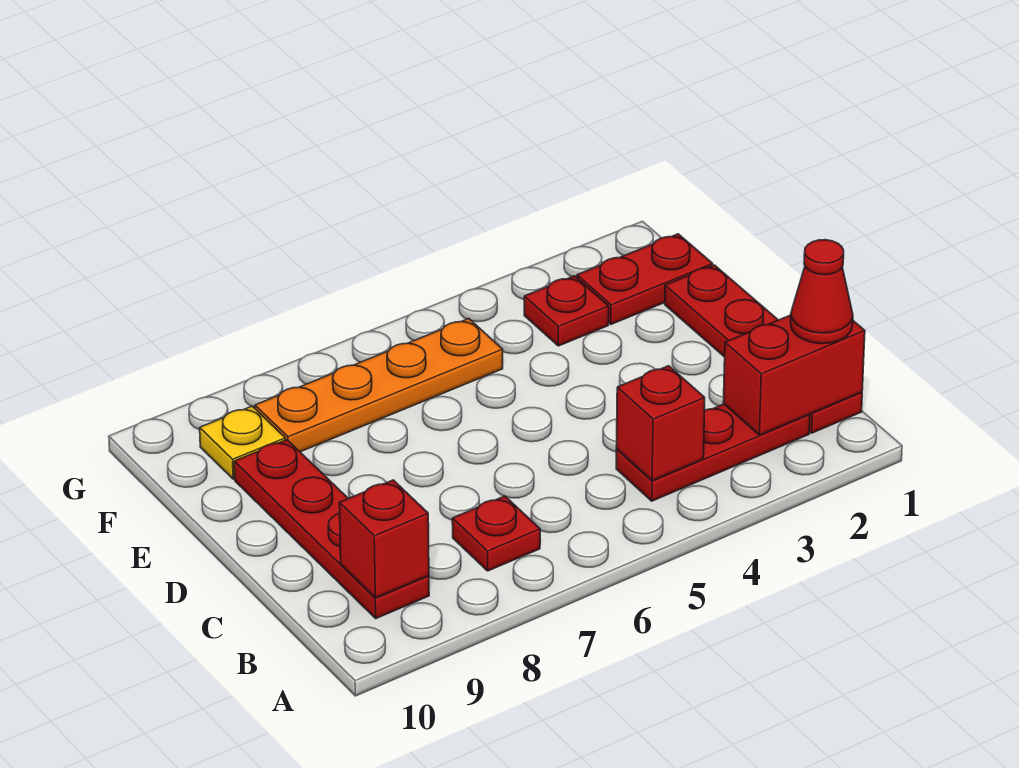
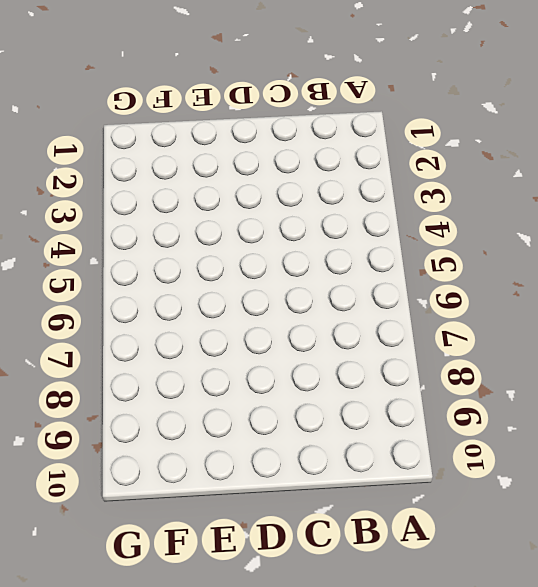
none -> red plate B1:E1 level 1
none -> red plate B2:B4 level 1
none -> red plate B7 level 1

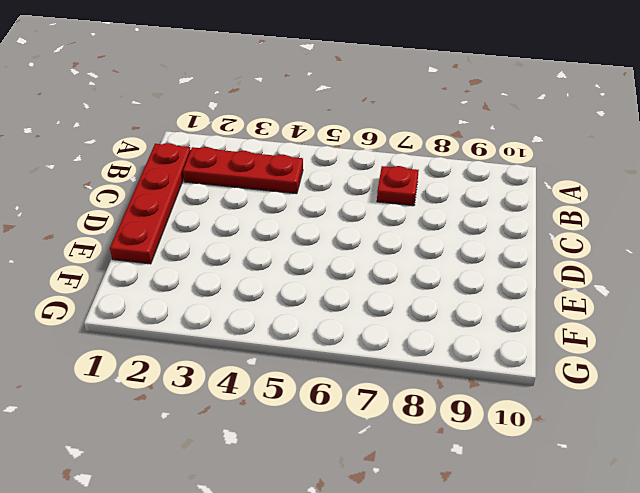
none -> red plate B9:E9 level 1
none -> red plate F1:F2 level 1
none -> red plate F3 level 1

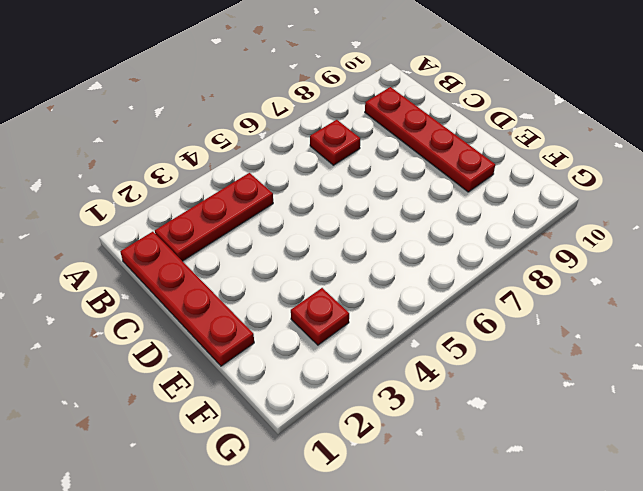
none -> red plate F1:F2 level 1
none -> orange plate F5:F8 level 1
none -> yellow plate F9 level 1

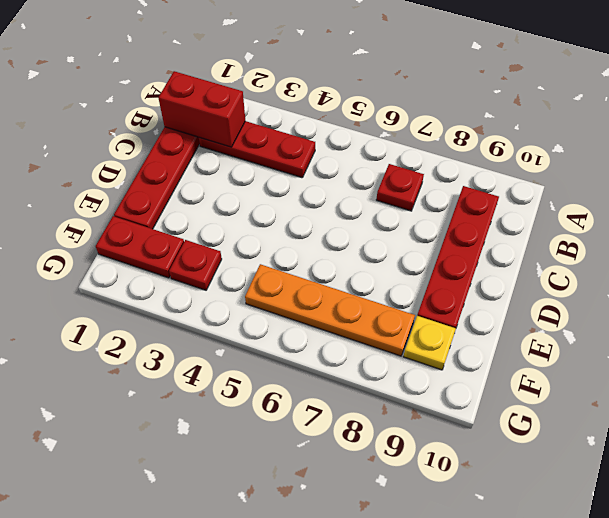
none -> red brick B4 level 2
none -> red brick B9 level 2
none -> red cone B1 level 3

